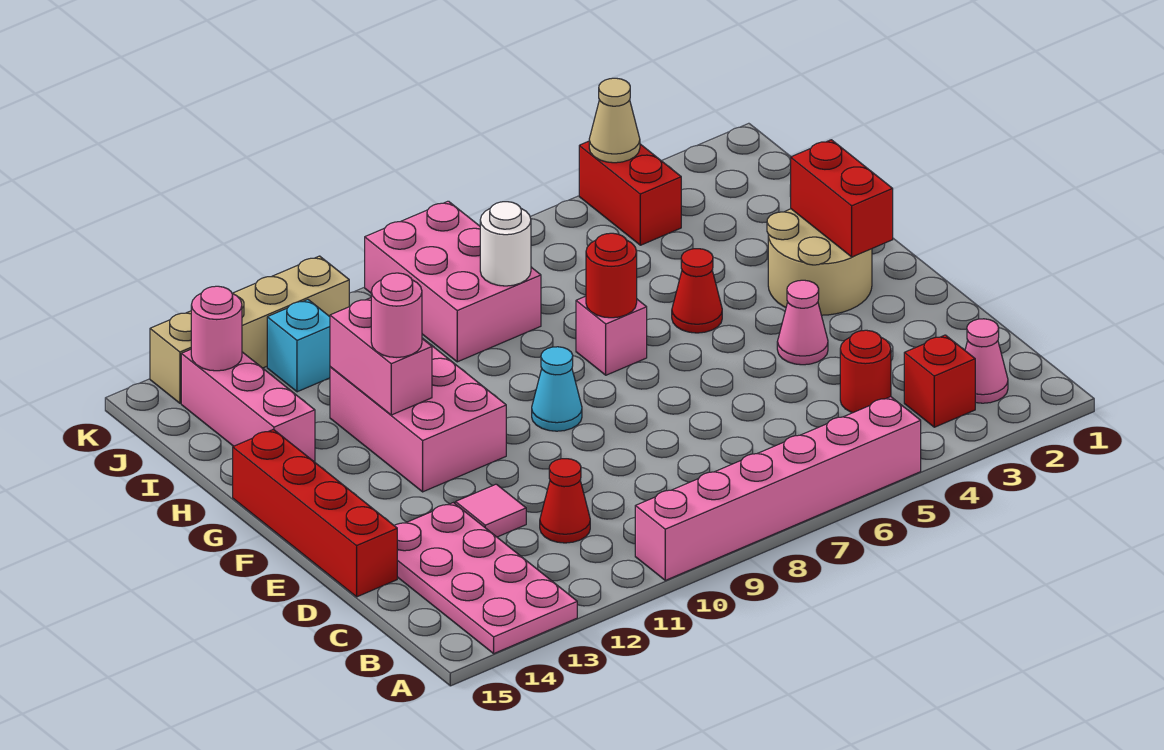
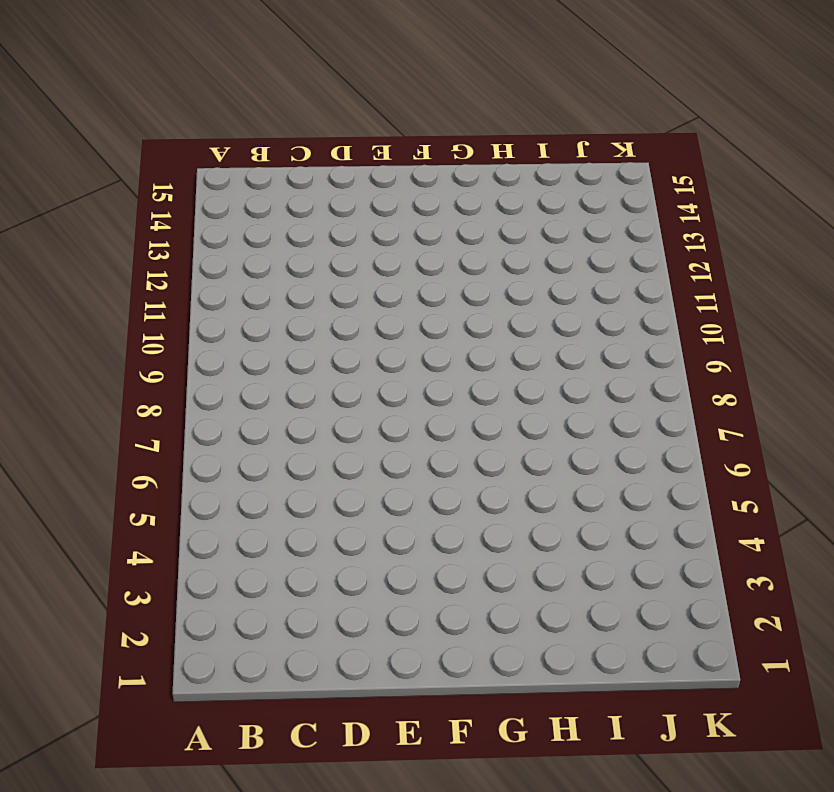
none -> pink brick A5:A10 level 1
none -> pink plate A13:D14 level 1
none -> pink cone B2 level 1

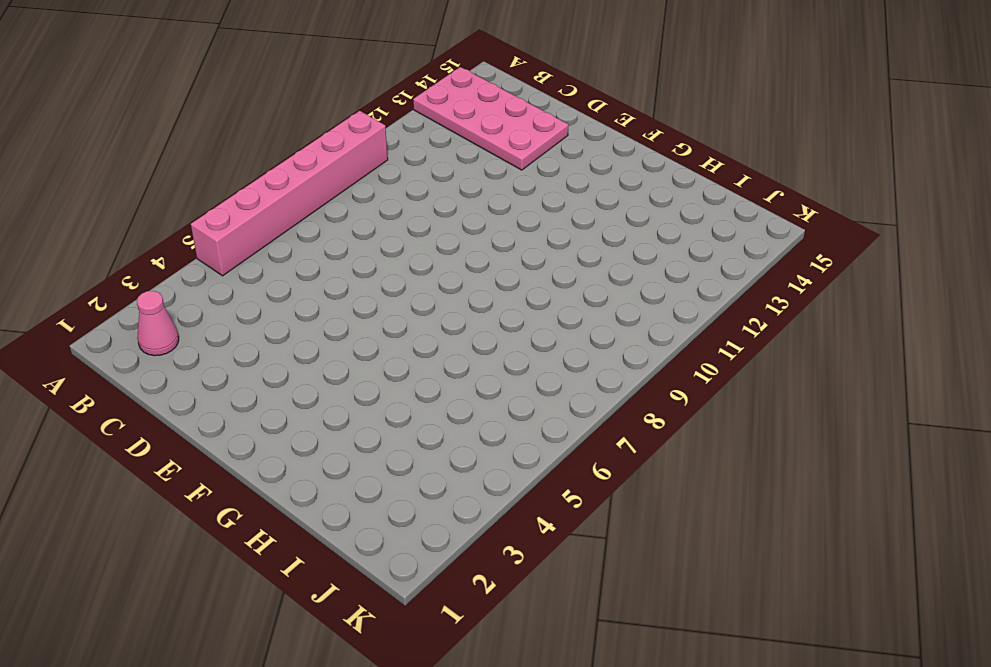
none -> red brick B3 level 1
none -> red round brick C4 level 1
none -> red cone C11 level 1

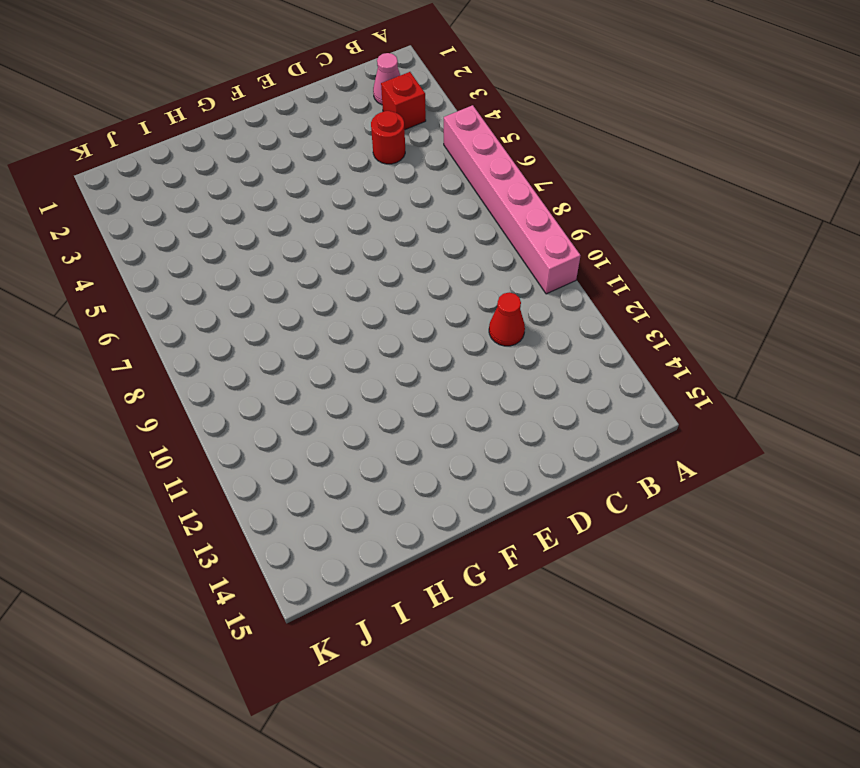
none -> pink plate A13:D14 level 1
none -> pink tile D12 level 1
none -> red brick D15:G15 level 1

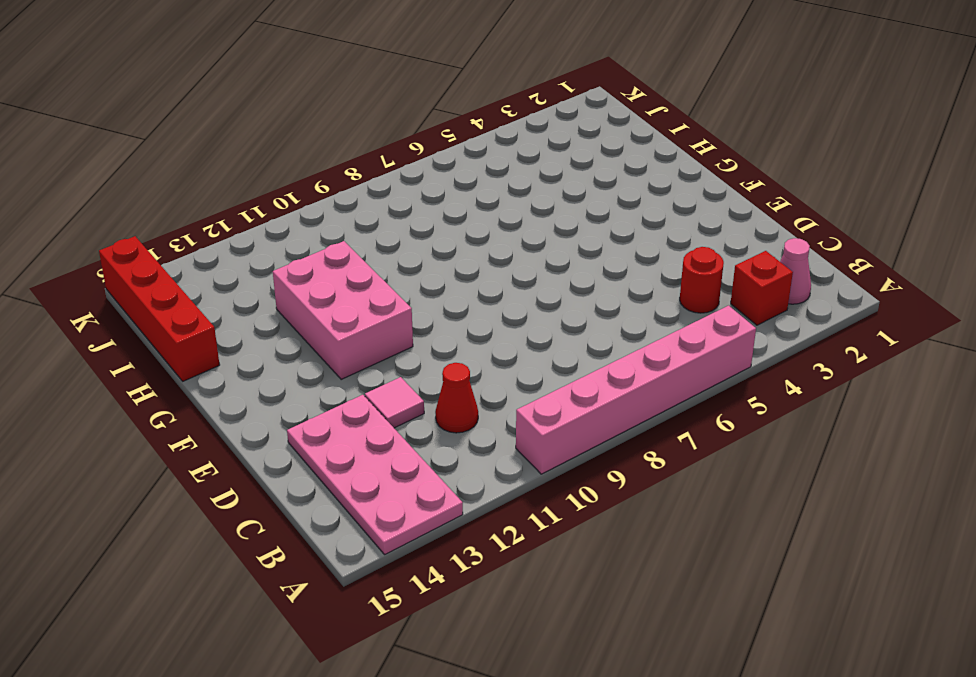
red brick H15:K15 level 1 -> red brick D15:G15 level 1
none -> pink cone E4 level 1
none -> tan round brick F2:G3 level 1
none -> cyan cone F9 level 1

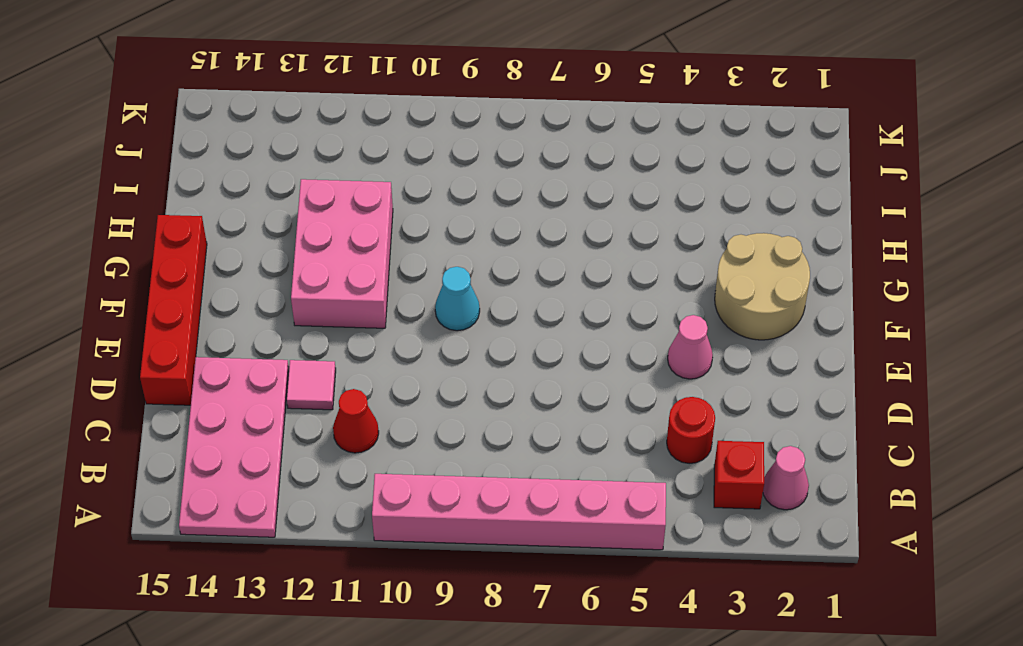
none -> red cone G5 level 1
none -> pink brick G7 level 1
none -> pink brick H14:J14 level 1

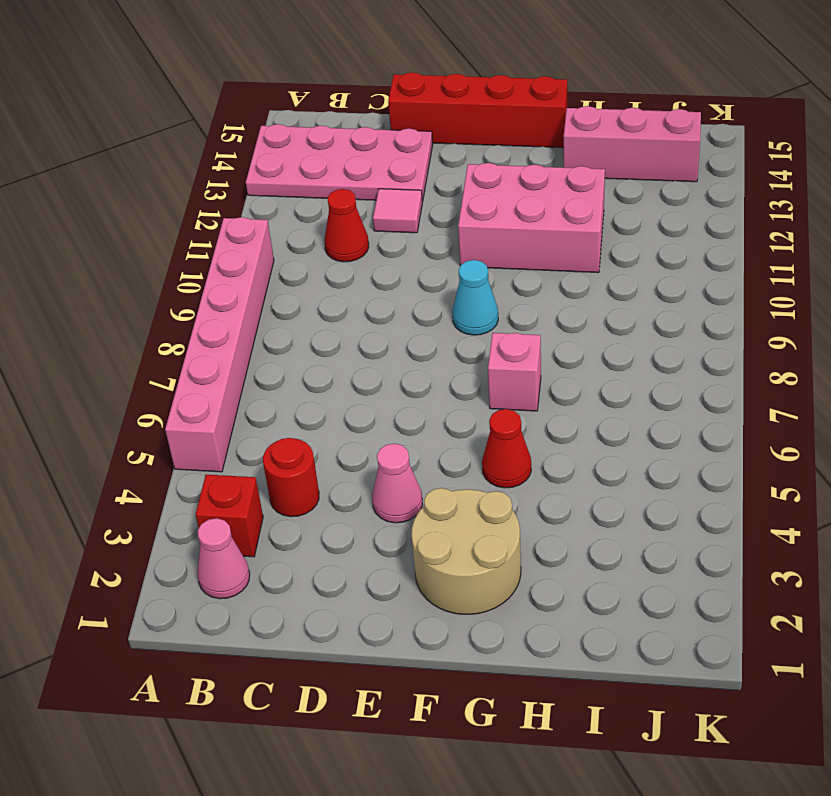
none -> pink brick I8:K9 level 1
none -> red brick J4:K4 level 1
none -> cyan brick J12 level 1

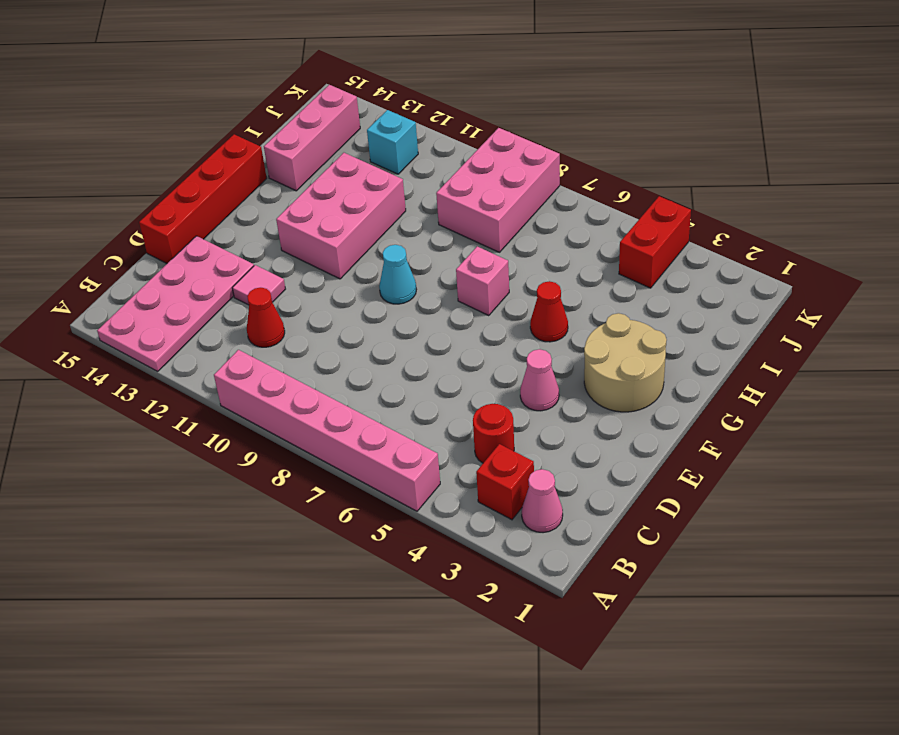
none -> tan brick K11:K14 level 1
none -> red brick F2:G2 level 2
none -> red round brick G7 level 2

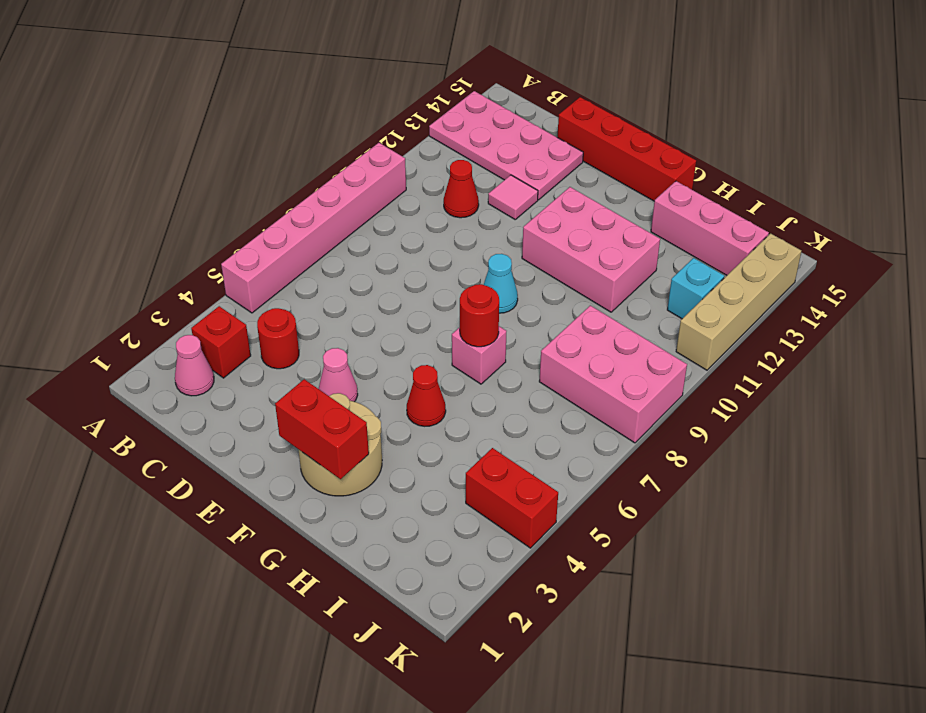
none -> pink brick G12:H12 level 2
none -> white round brick I8 level 2
none -> pink round brick J14 level 2

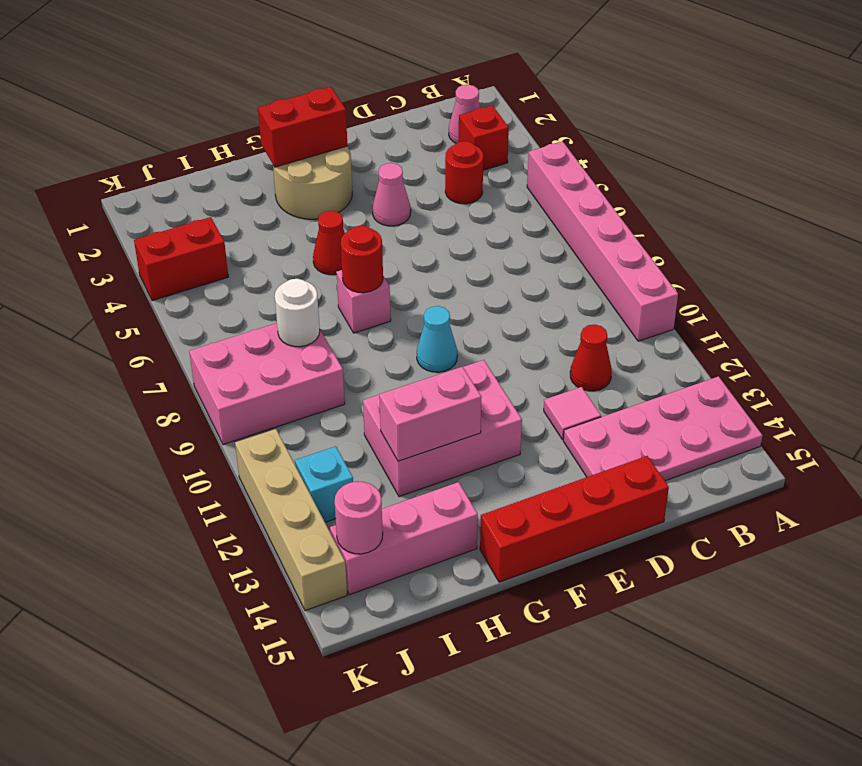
none -> tan cone K4 level 2
none -> pink round brick G12 level 3

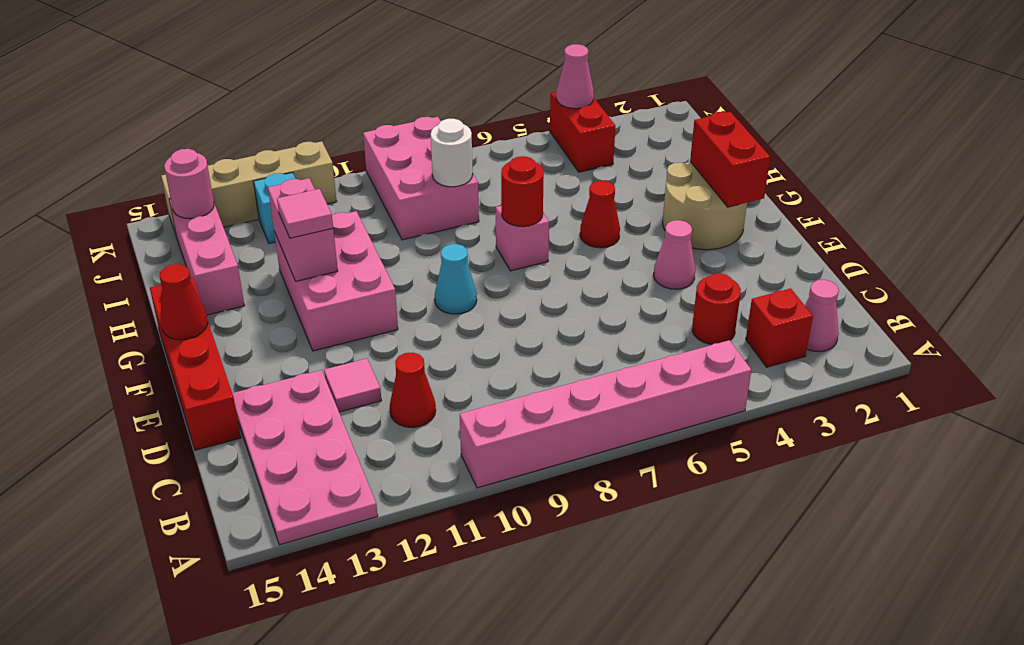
red cone F15 level 2 -> none
pink tile G12 level 3 -> pink round brick G12 level 3
pink cone K4 level 2 -> tan cone K4 level 2

